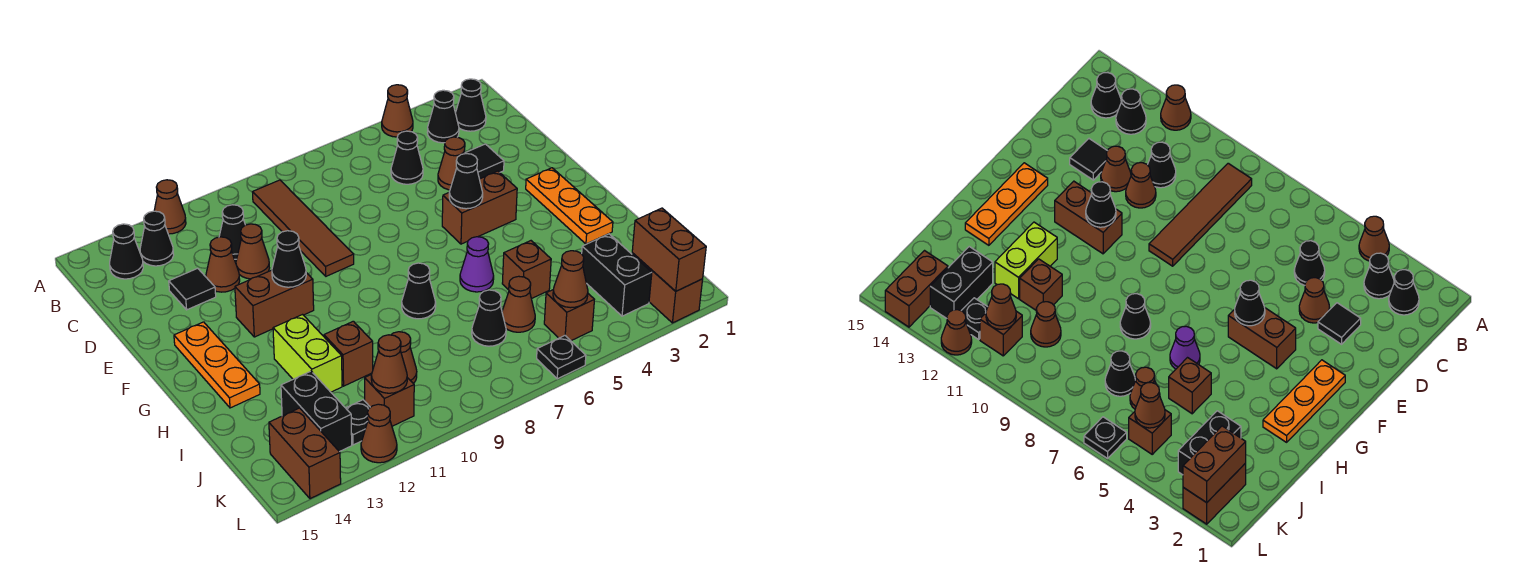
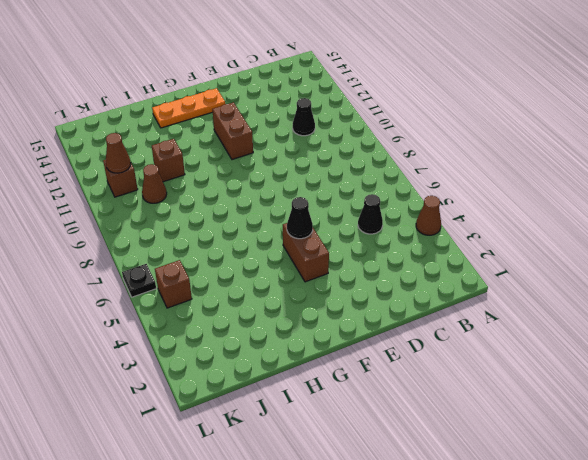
none -> brown cone A12 level 1
none -> black cone B2 level 1
none -> black cone B3 level 1
none -> brown tile B9:E9 level 1

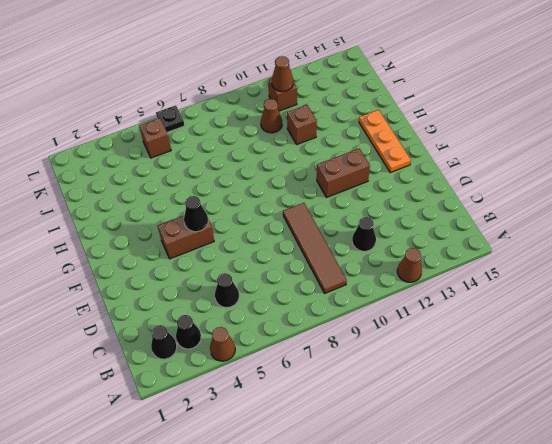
none -> black cone B13 level 1
none -> black cone B14 level 1
none -> black tile D3 level 1
none -> brown cone D4 level 1

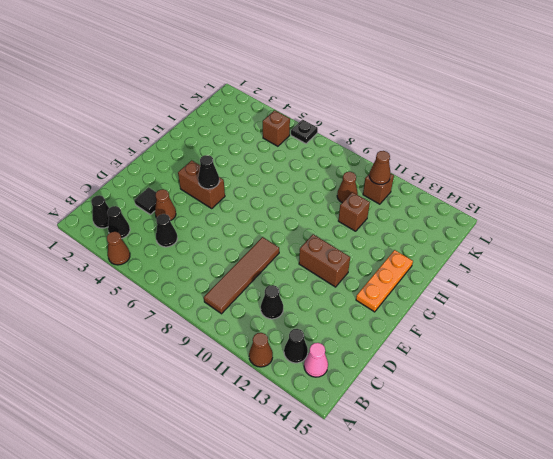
pink cone B14 level 1 -> black cone B14 level 1
none -> brown cone D11 level 1
none -> brown cone D12 level 1
none -> black tile D13 level 1
none -> orange plate F2:H2 level 1

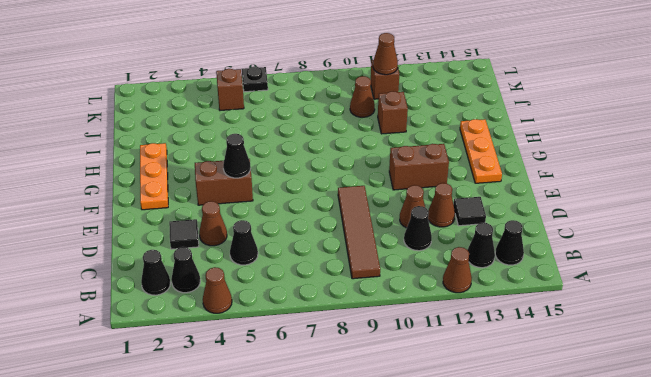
none -> purple cone H6 level 1
none -> black cone H8 level 1
none -> lime brick H12:I12 level 1
none -> brown brick I5 level 1

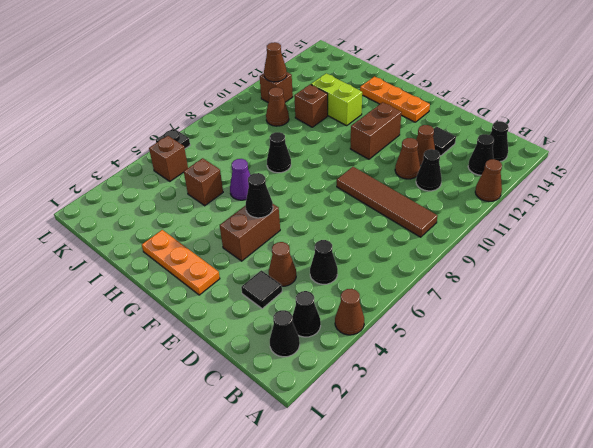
none -> black brick J3:K3 level 1
none -> brown cone J6 level 1
none -> black cone J7 level 1
none -> black brick J13:K13 level 1

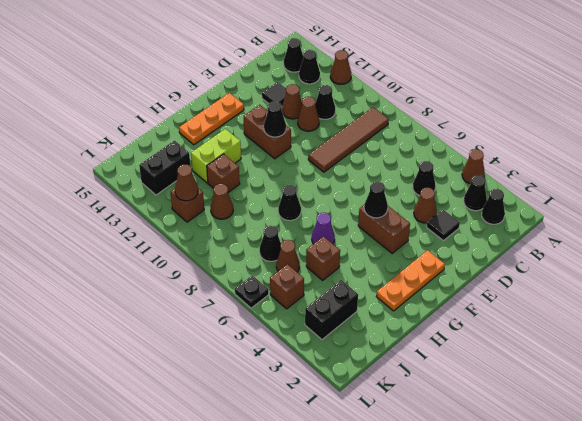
none -> brown brick K2:L2 level 1
none -> black plate K12 level 1
none -> brown brick K14:L14 level 1
none -> brown cone L12 level 1

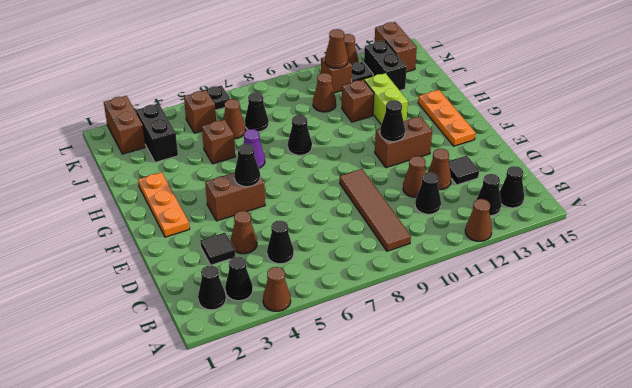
none -> brown brick K2:L2 level 2
none -> brown cone K5 level 2

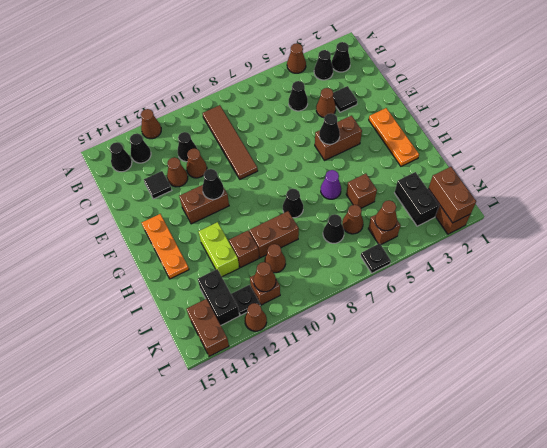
brown brick I9:I10 level 1 -> none

